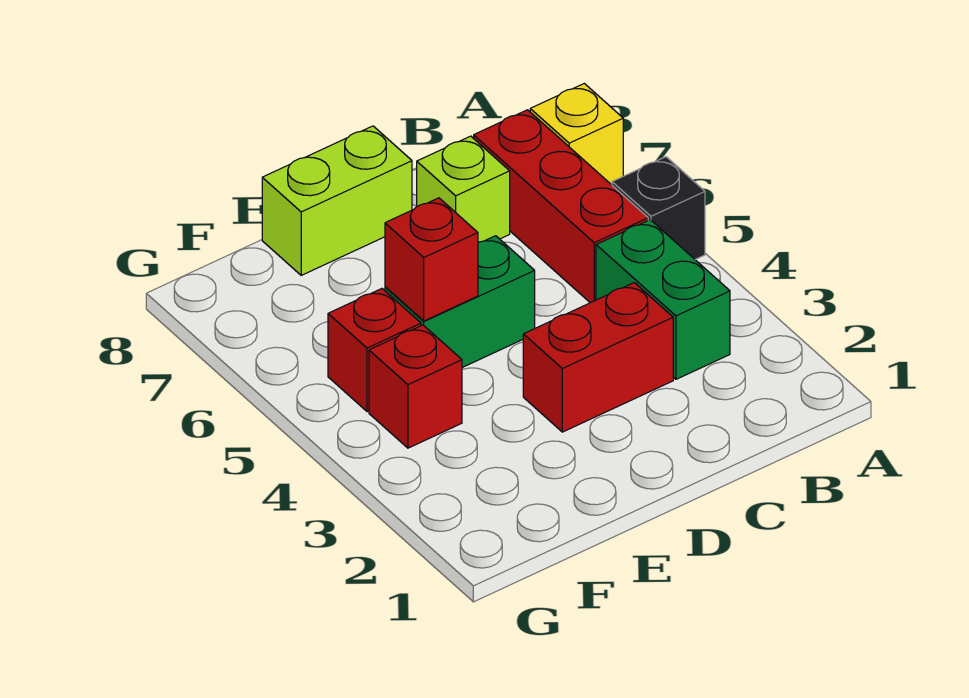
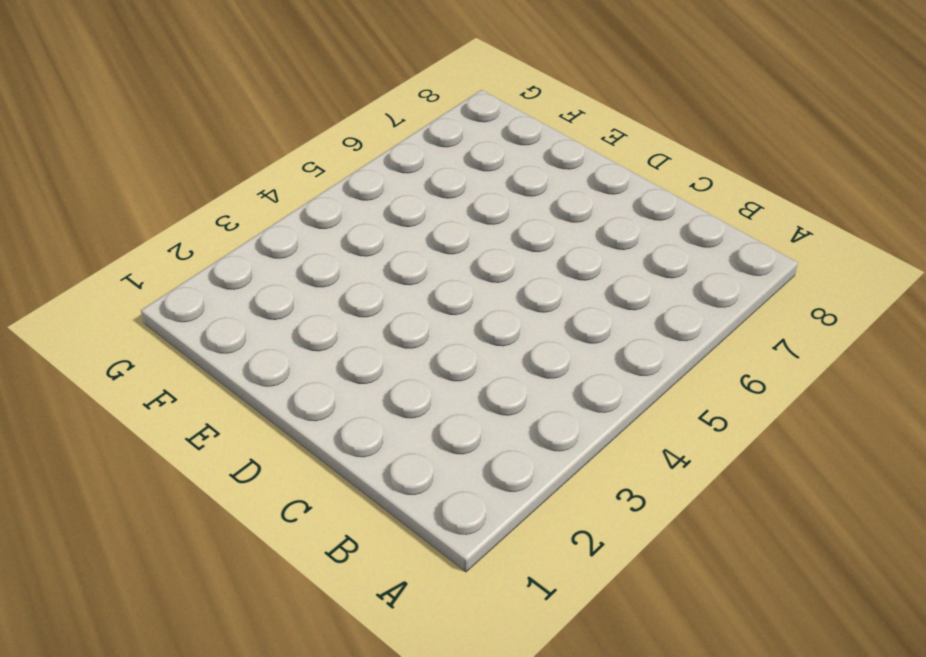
none -> black brick A5 level 1
none -> yellow brick A7 level 1

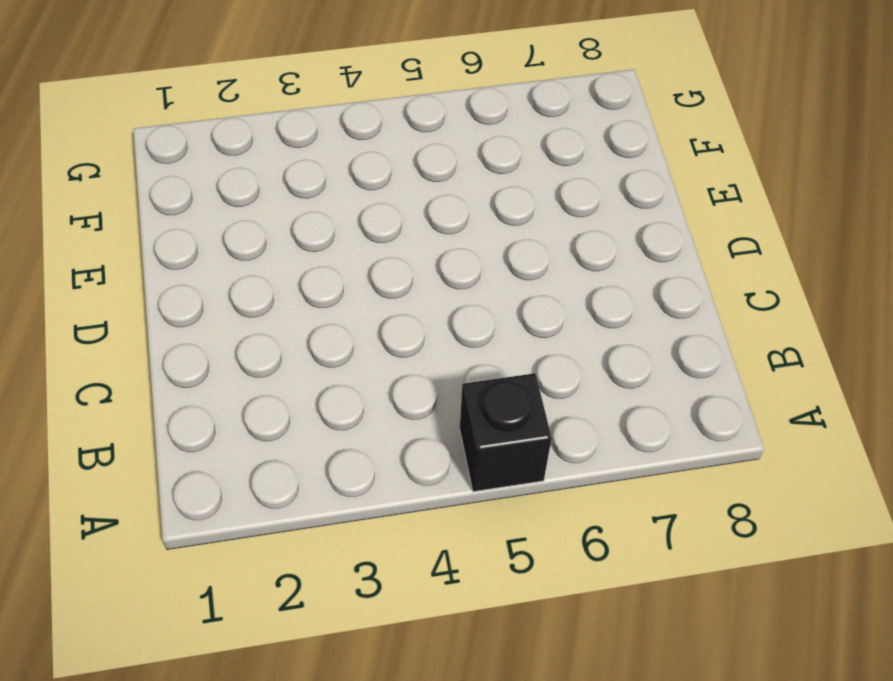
none -> yellow brick A7 level 1
none -> green brick B3:B4 level 1

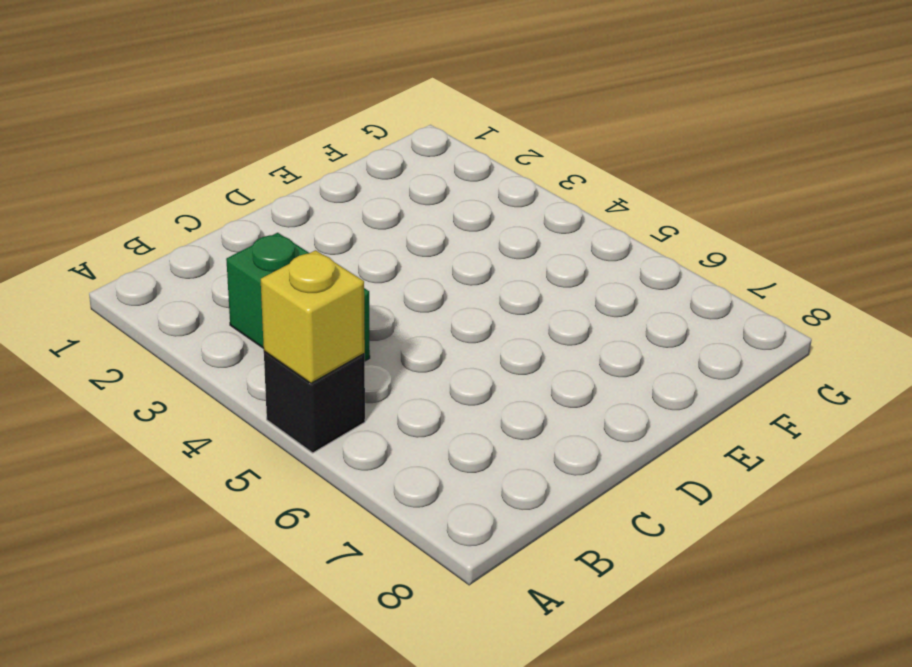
yellow brick A5 level 2 -> yellow brick A7 level 1
none -> red brick B5:B7 level 1
none -> red brick C3:D3 level 1

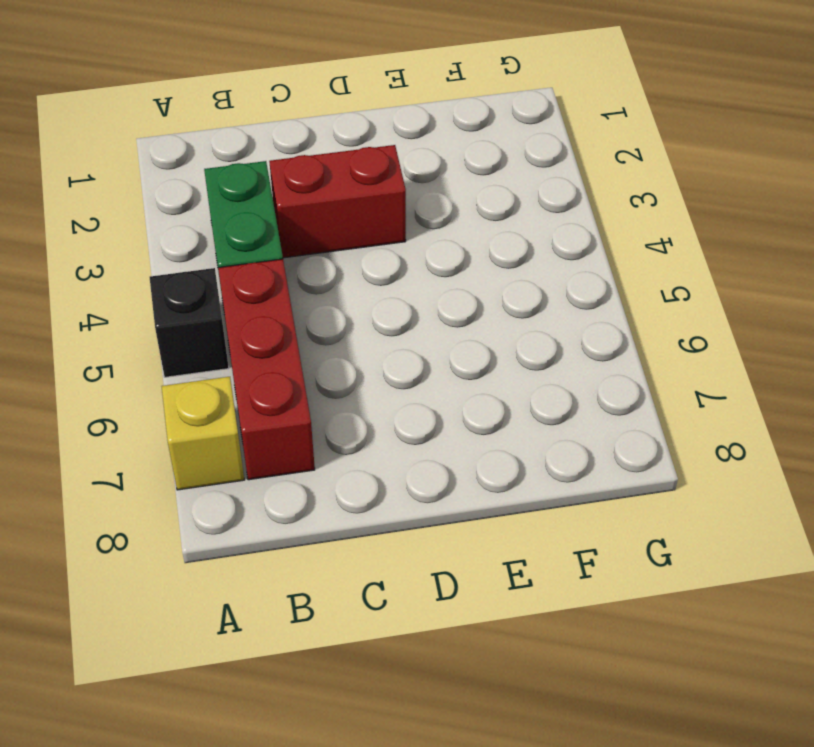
none -> lime brick C7 level 1
none -> green brick D5:E5 level 1

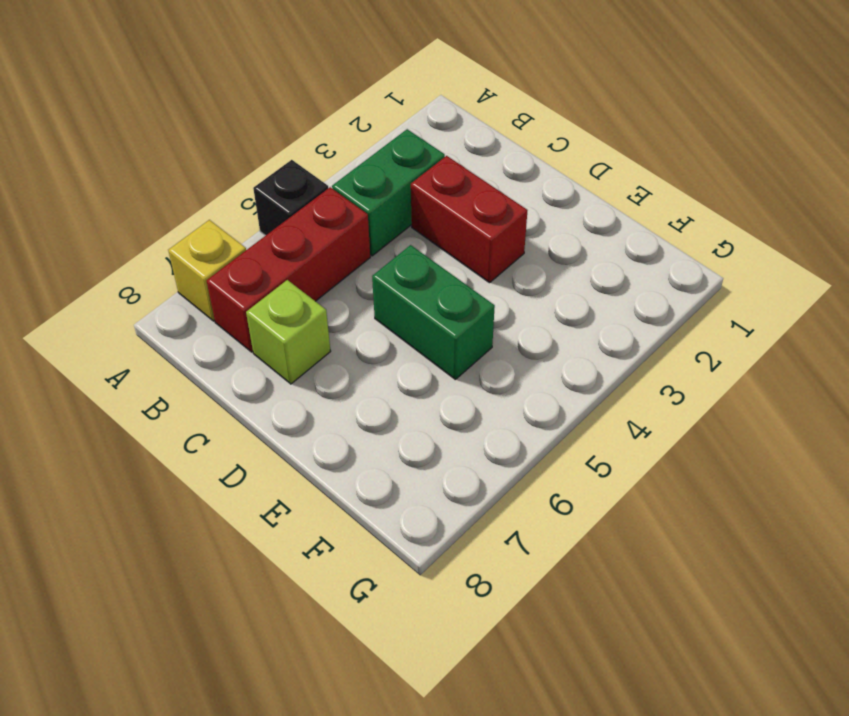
none -> lime brick D8:E8 level 1
none -> red brick F4 level 1

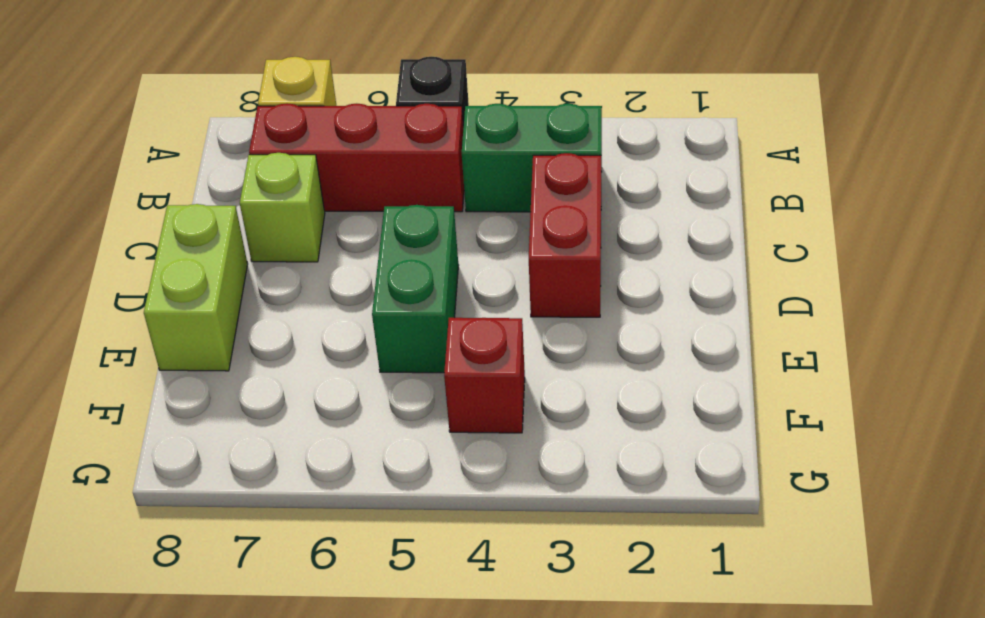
none -> red brick F5 level 1
none -> red brick E5 level 2

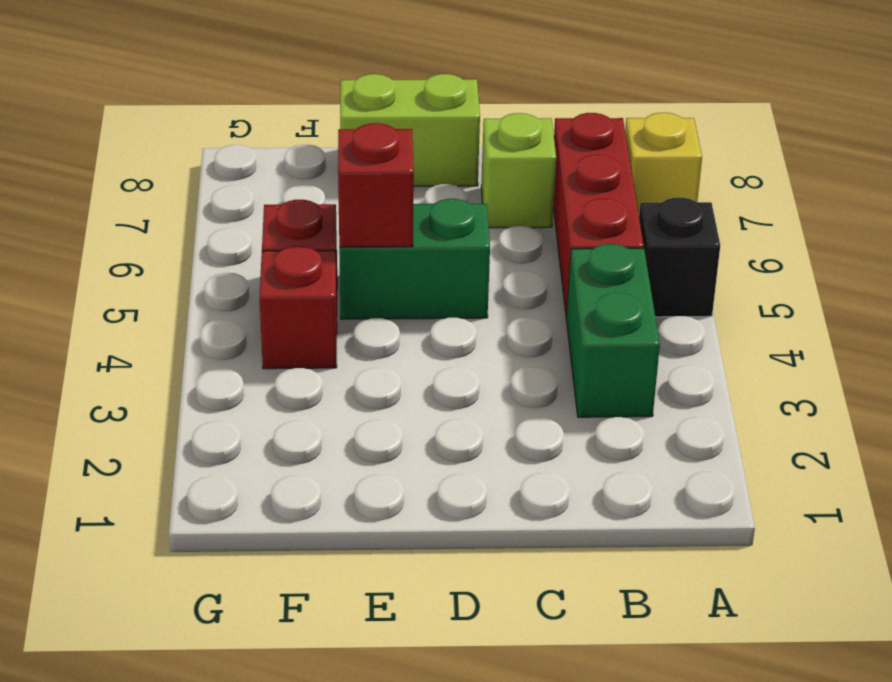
none -> red brick C3:D3 level 1

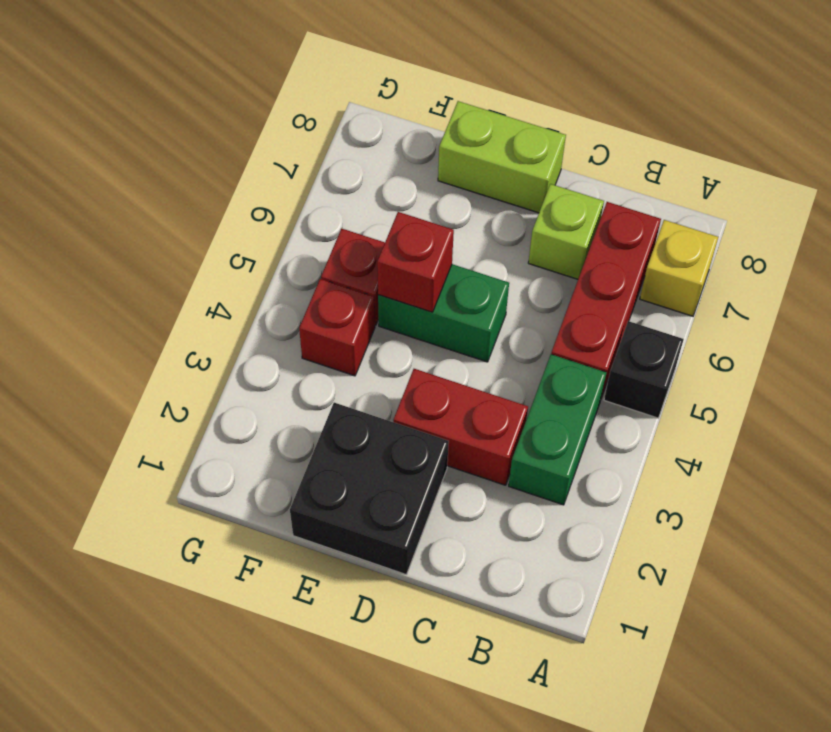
black brick D1:E2 level 1 -> none

